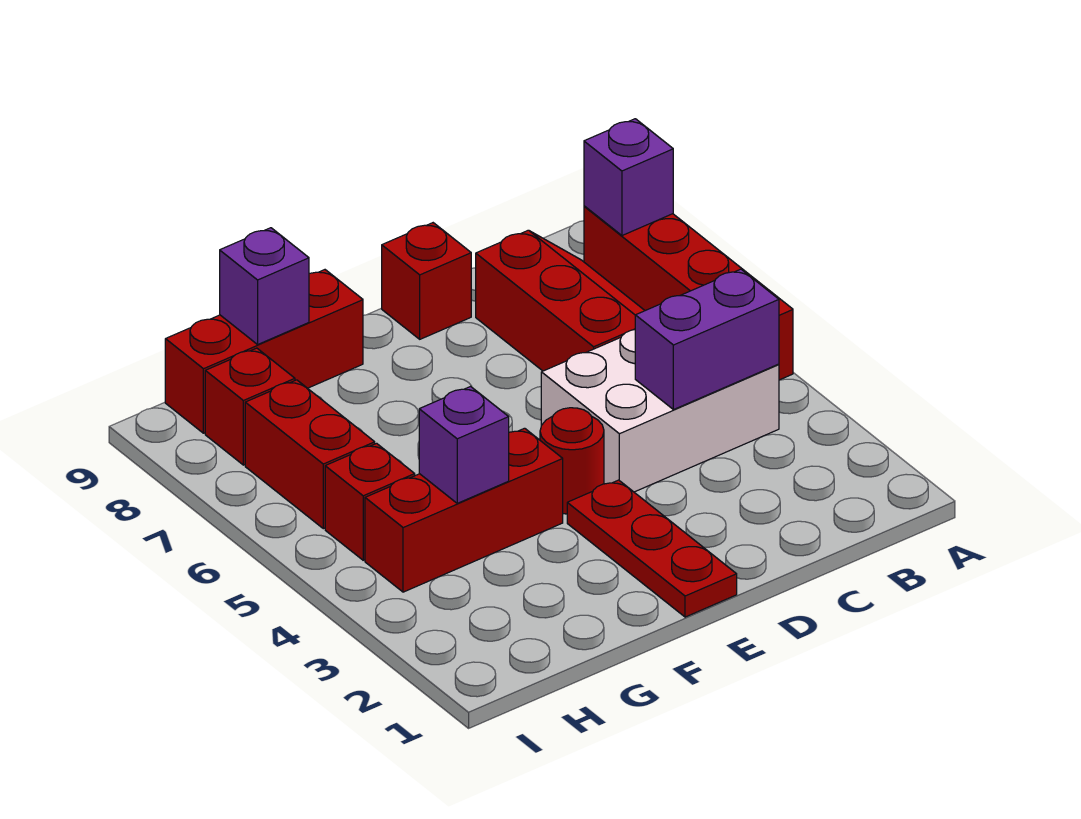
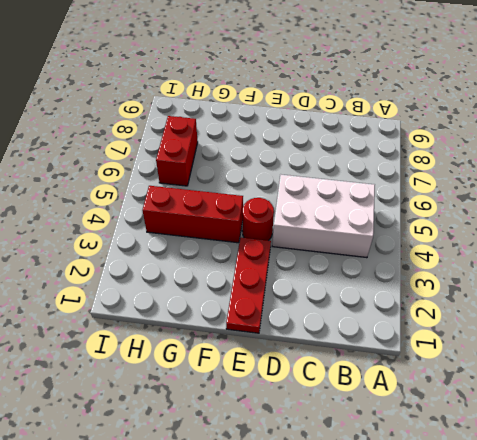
none -> red brick A5:A8 level 1
none -> red slope B6:C8 level 1 top C
none -> red brick D9 level 1

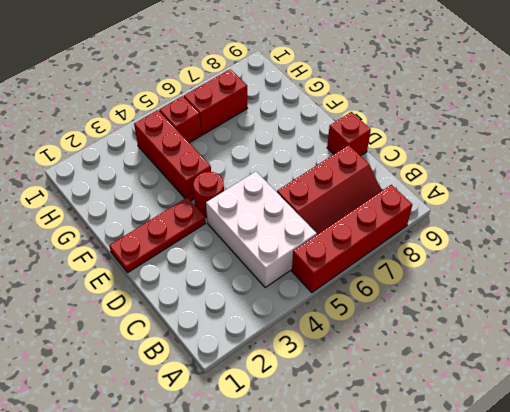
none -> red brick F9:H9 level 1
none -> red brick H8 level 1
none -> purple brick A8 level 2

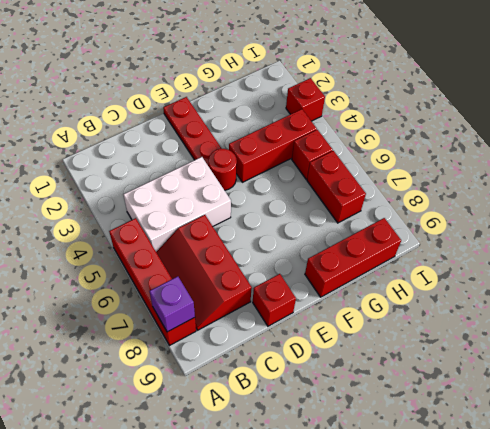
red brick I3 level 1 -> red brick H8 level 1
none -> purple brick B4:C4 level 2
none -> purple brick G4 level 2
none -> purple brick G9 level 2

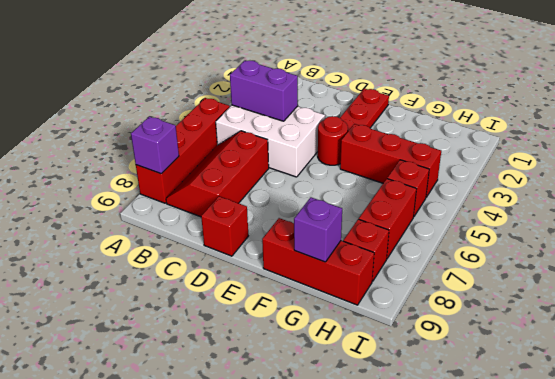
none -> purple brick G4 level 2

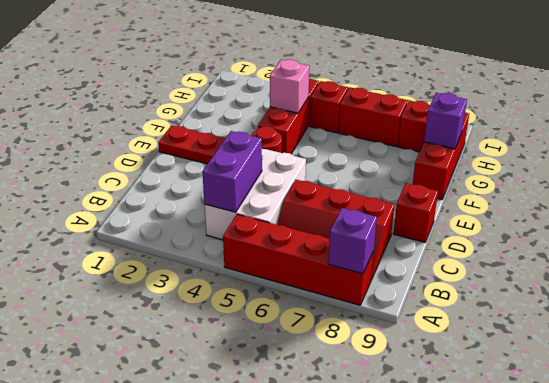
pink brick G4 level 2 -> purple brick G4 level 2

